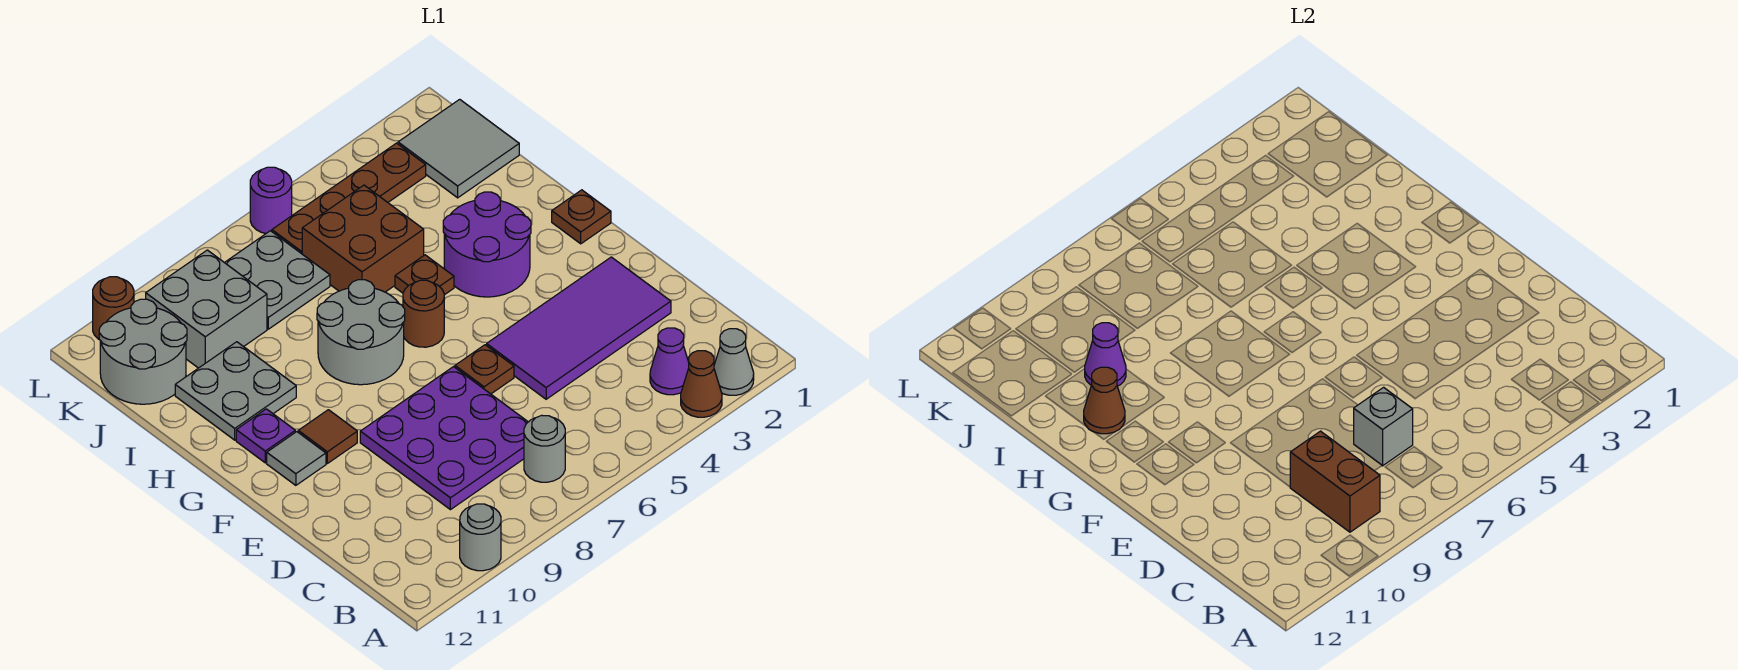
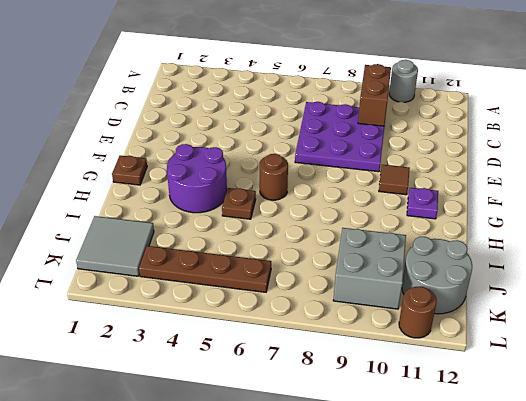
none -> grey cone A2 level 1
none -> brown cone A3 level 1
none -> purple cone B3 level 1

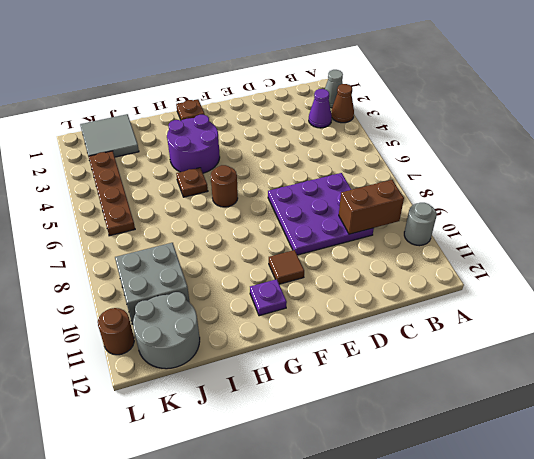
none -> grey round brick B7 level 1
none -> purple tile D2:E5 level 1
none -> brown plate E6 level 1

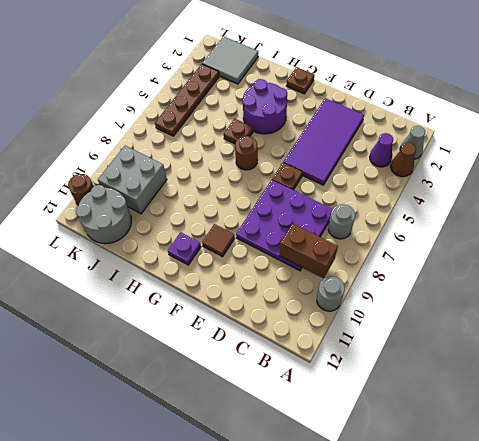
none -> grey tile F11 level 1
none -> grey round brick G7:H8 level 1
none -> grey plate H10:I11 level 1

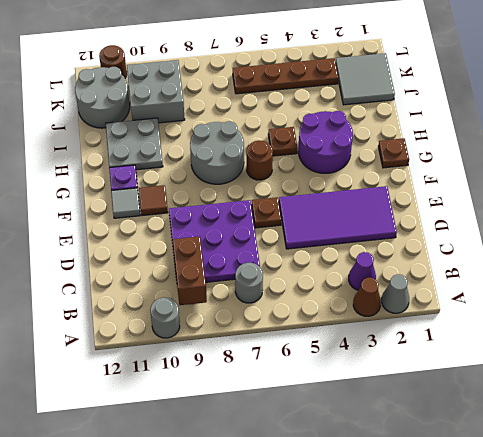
none -> brown brick I5:J6 level 1
none -> grey plate J7:K8 level 1
none -> purple round brick L6 level 1

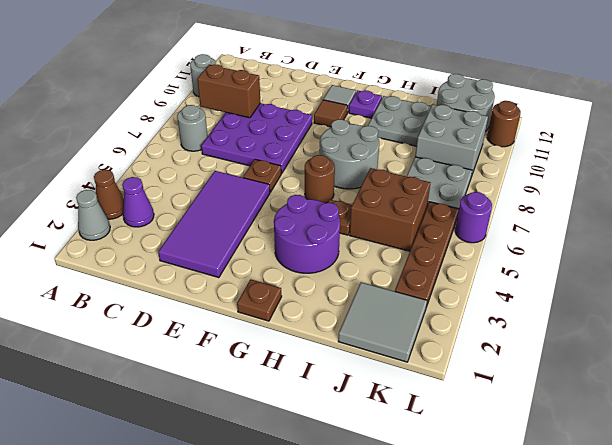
none -> grey brick C7 level 2
none -> brown cone H11 level 2
none -> purple cone I10 level 2

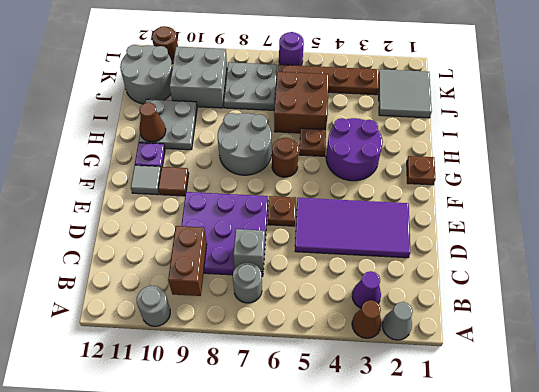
none -> purple cone I10 level 2

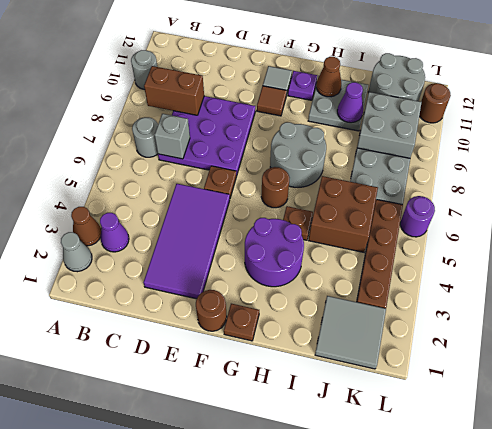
brown round brick F1 level 1 -> none

